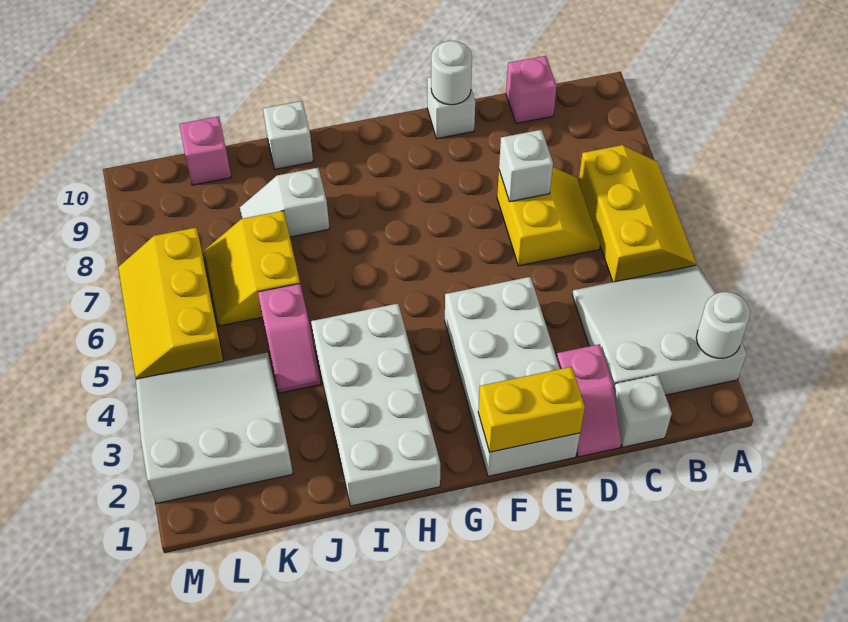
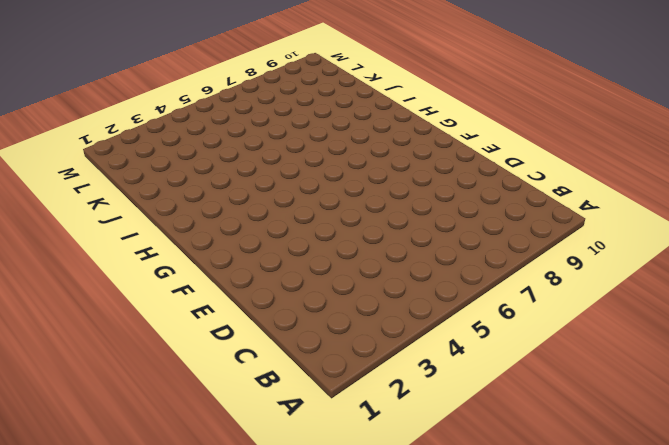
none -> white slope A2:C4 level 1 top 2
none -> yellow slope A5:B7 level 1 top B
none -> white brick C1 level 1

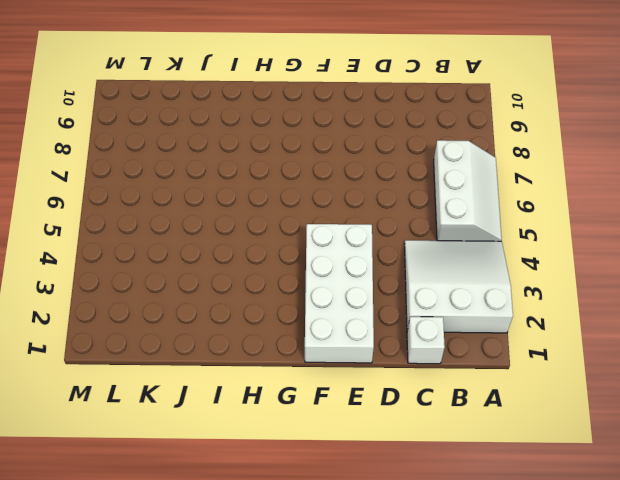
white slope A5:B7 level 1 top B -> yellow slope A5:B7 level 1 top B
none -> yellow slope C6:D7 level 1 top D
none -> pink brick C10 level 1
none -> pink slope D1:D2 level 1 top 2

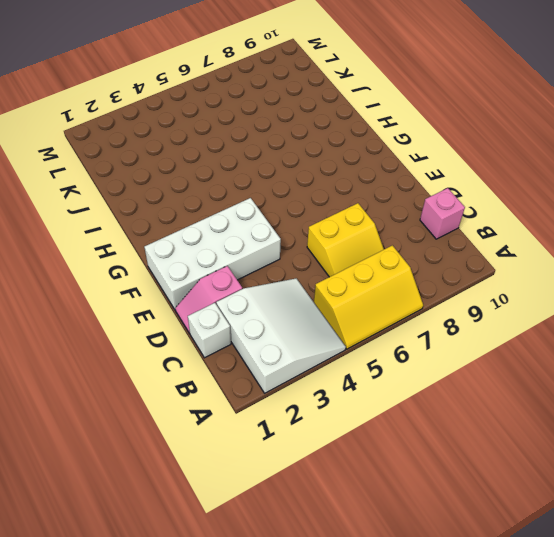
none -> white brick E10 level 1
none -> white brick H1:I4 level 1
none -> white slope I8:J8 level 1 top I

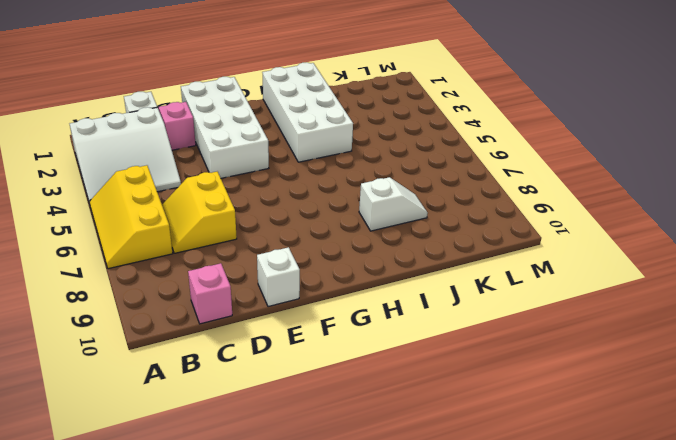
none -> white brick I10 level 1
none -> pink slope J4:J5 level 1 top 5
none -> yellow slope J6:K7 level 1 top J

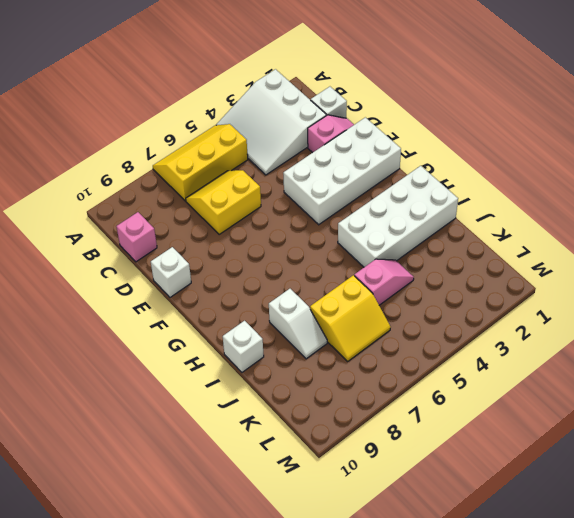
none -> white slope K2:M4 level 1 top 2
none -> pink brick K10 level 1
none -> yellow slope L5:M7 level 1 top L

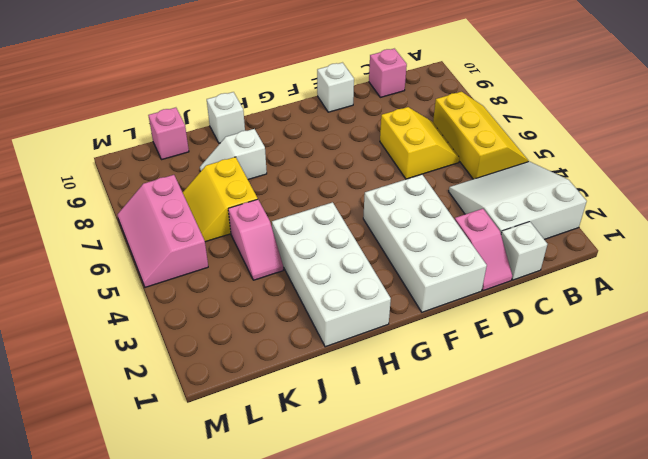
pink slope L5:M7 level 1 top L -> yellow slope L5:M7 level 1 top L
none -> white slope K2:M4 level 1 top 2
none -> white round brick A2 level 2
none -> white brick D7 level 2

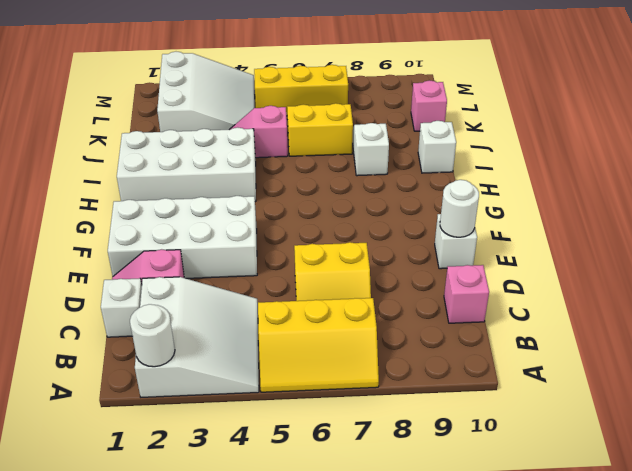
none -> white brick D7 level 2
none -> yellow brick E1:F1 level 2

